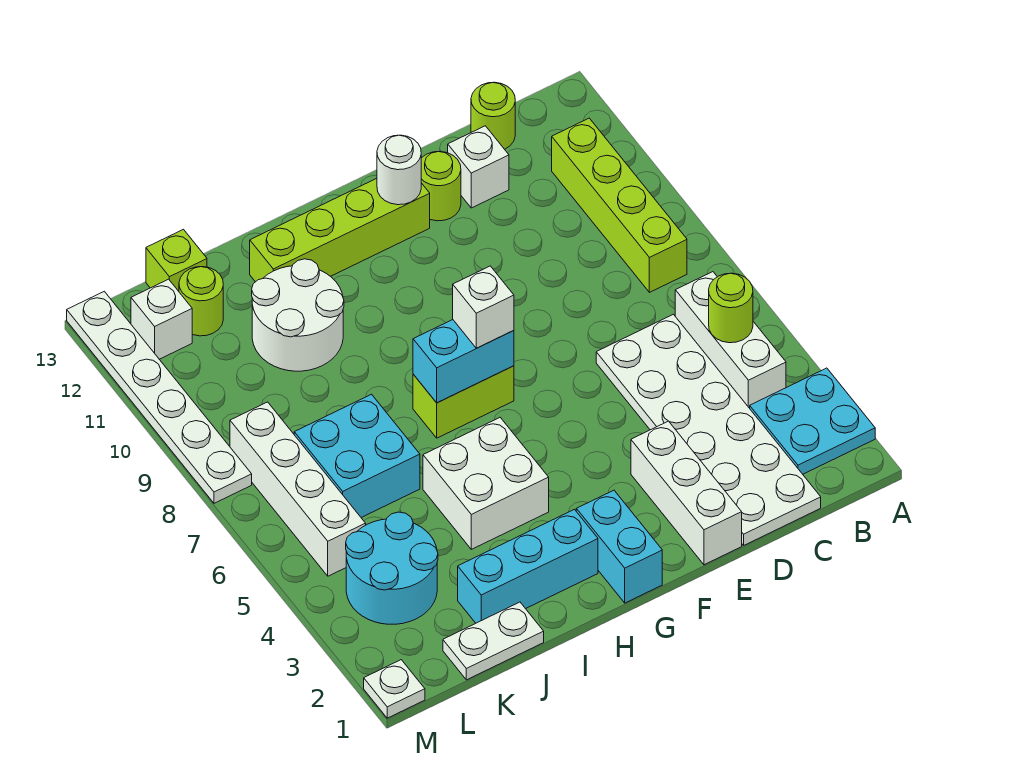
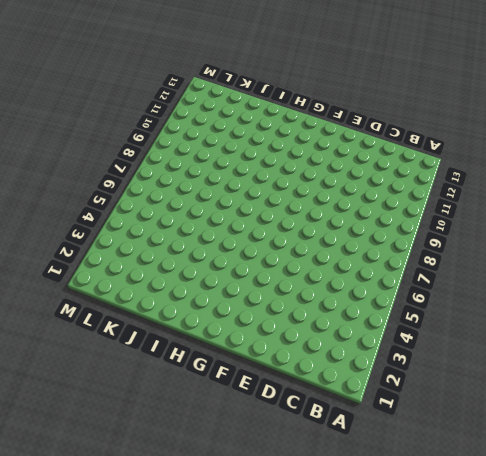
none -> cyan plate A2:B3 level 1
none -> white brick B4:B6 level 1
none -> lime brick B8:B11 level 1

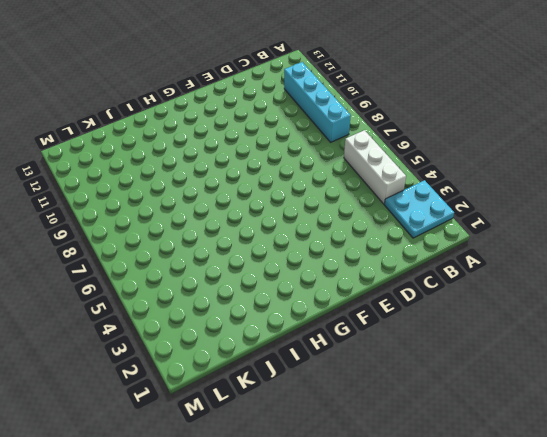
cyan brick B8:B11 level 1 -> lime brick B8:B11 level 1
none -> white plate C1:D6 level 1
none -> lime round brick C13 level 1
none -> white brick D12 level 1

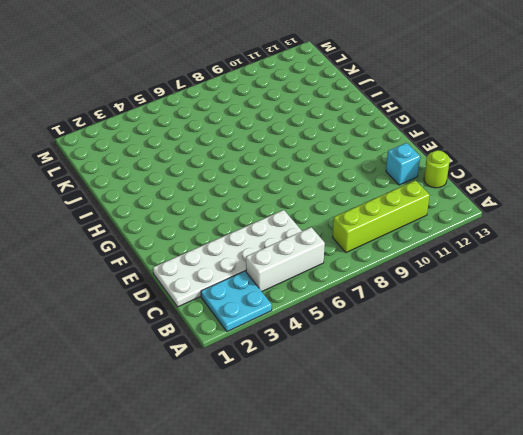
cyan brick D12 level 1 -> white brick D12 level 1
none -> white brick E1:E3 level 1
none -> lime round brick E12 level 1
none -> lime brick F12:I12 level 1

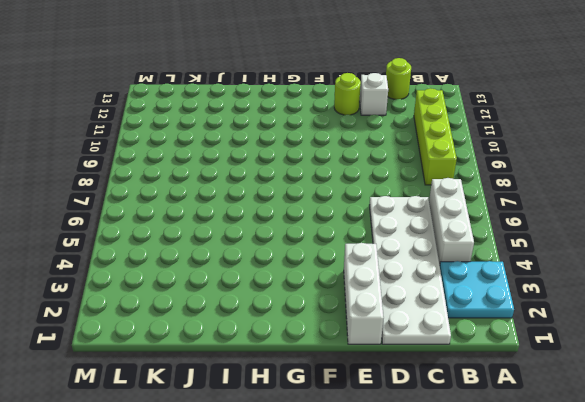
none -> lime brick F12:I12 level 1
none -> cyan brick G1:G2 level 1
none -> lime brick G7:H7 level 1

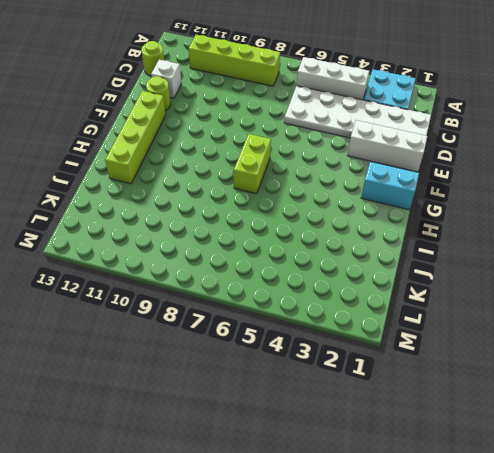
none -> cyan brick H2:J2 level 1
none -> white brick H4:I5 level 1
none -> white round brick I10:J11 level 1

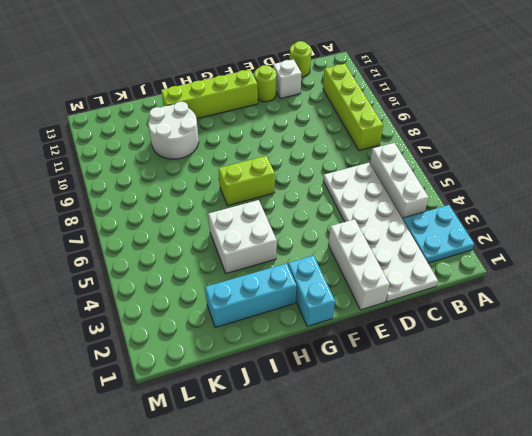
none -> white plate J1:K1 level 1
none -> cyan brick J6:K7 level 1
none -> cyan round brick K3:L4 level 1

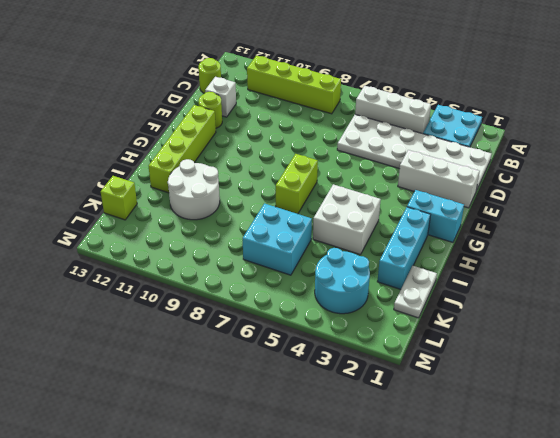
none -> lime round brick K12 level 1
none -> white brick L5:L8 level 1
none -> white brick L12 level 1

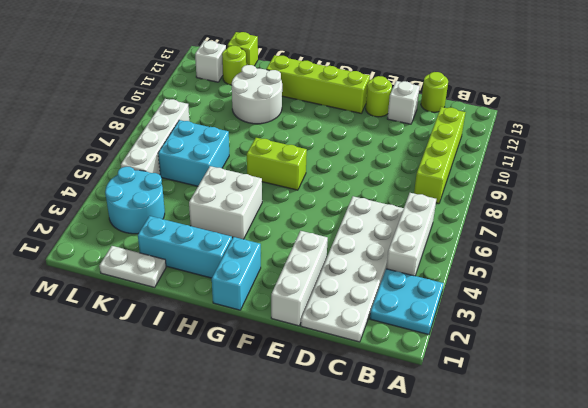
none -> white plate M1 level 1
none -> white plate M8:M13 level 1
none -> lime round brick B5 level 2

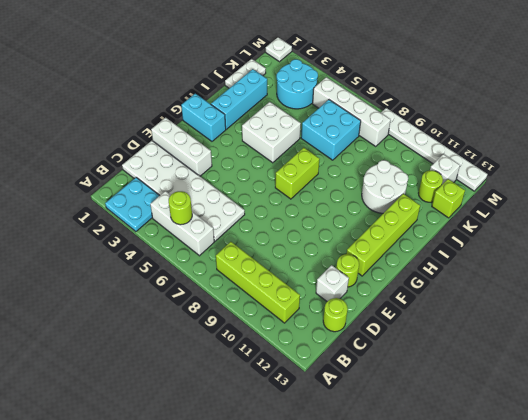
none -> white round brick F12 level 2
none -> cyan brick G7:H7 level 2
none -> white brick G7 level 3

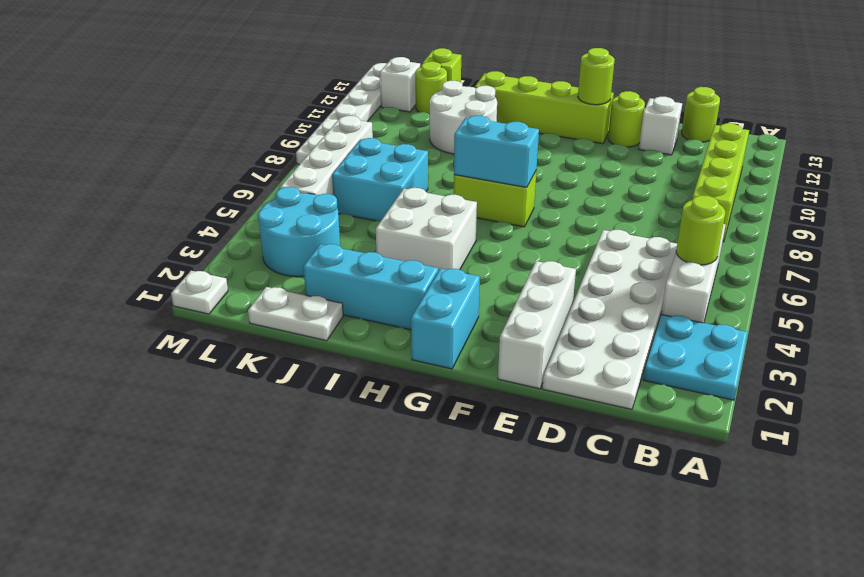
lime round brick F12 level 2 -> white round brick F12 level 2
none -> white brick G7 level 3

